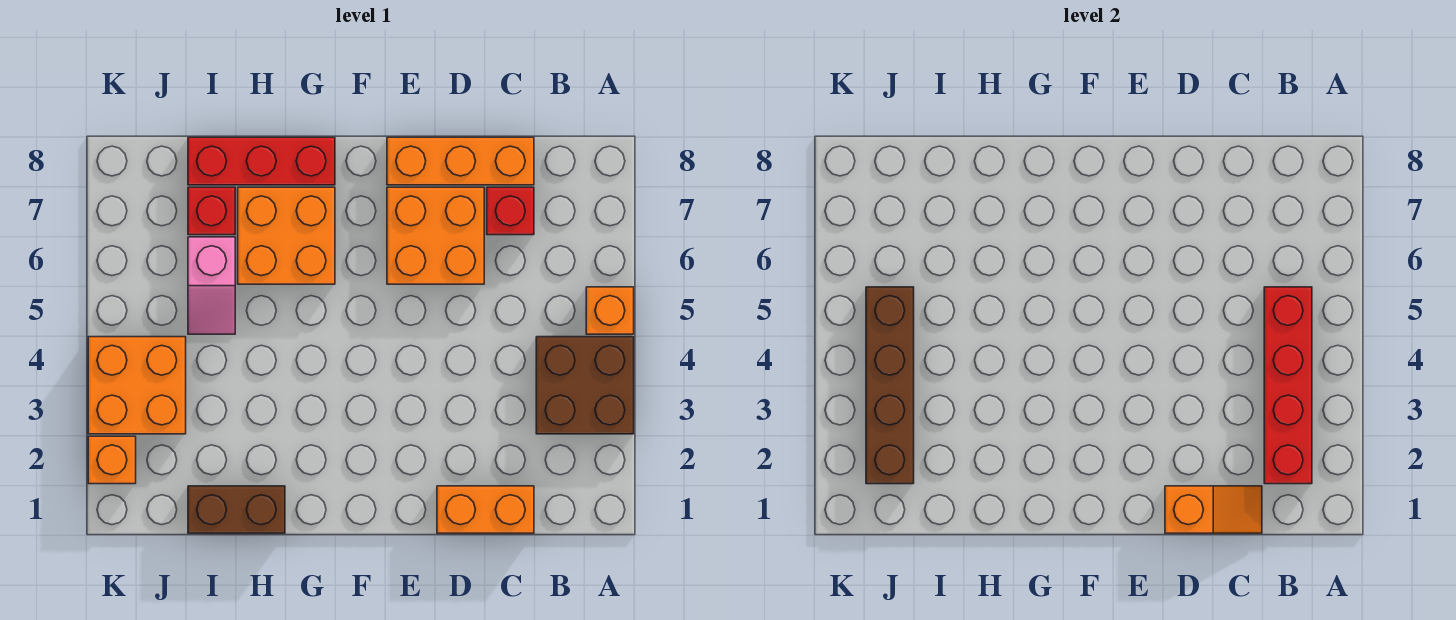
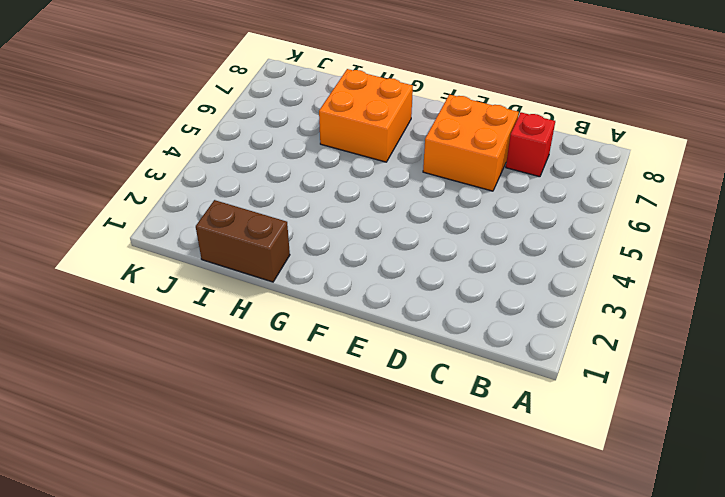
none -> brown brick A3:B4 level 1
none -> orange brick A5 level 1
none -> orange brick C1:D1 level 1

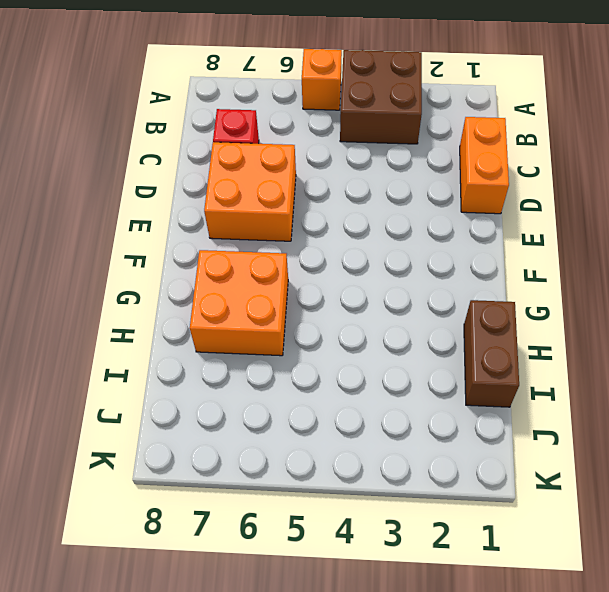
none -> orange brick C8:E8 level 1
none -> red brick G8:I8 level 1
none -> pink slope I5:I6 level 1 top 6

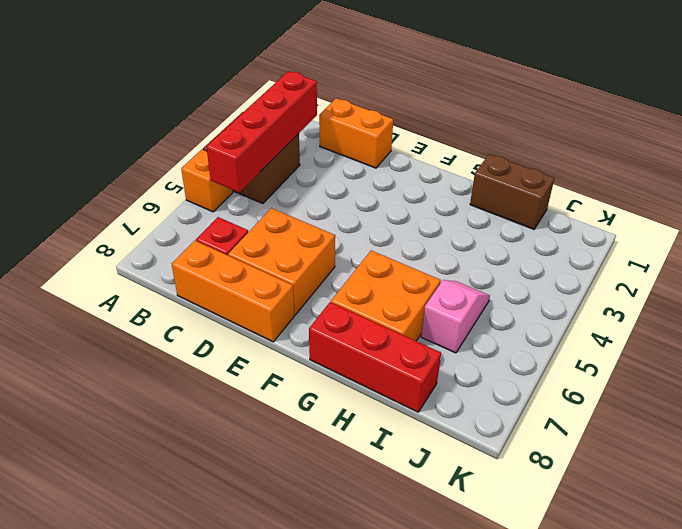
none -> red brick I7 level 1
none -> orange brick J3:K4 level 1
none -> orange brick K2 level 1

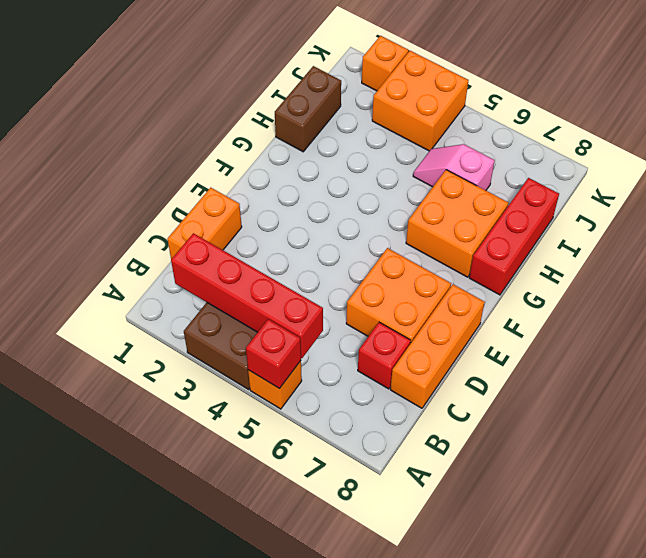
red brick A5 level 2 -> red brick I7 level 1
none -> orange slope C1:D1 level 2 top D
none -> brown brick J2:J5 level 2

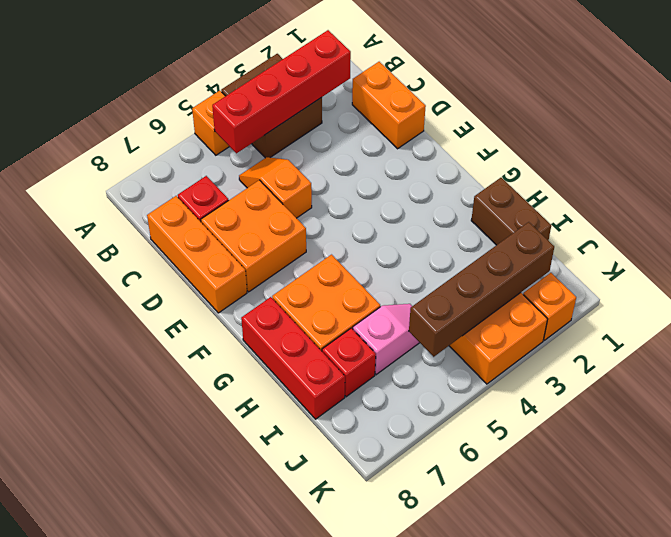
orange slope C5:D5 level 1 top D -> orange slope C1:D1 level 2 top D

